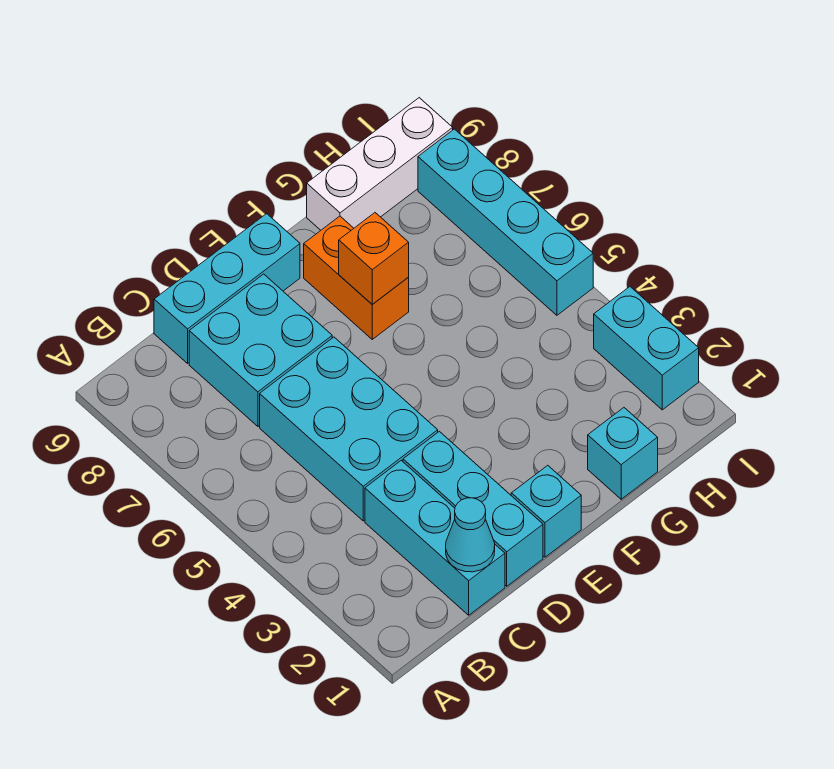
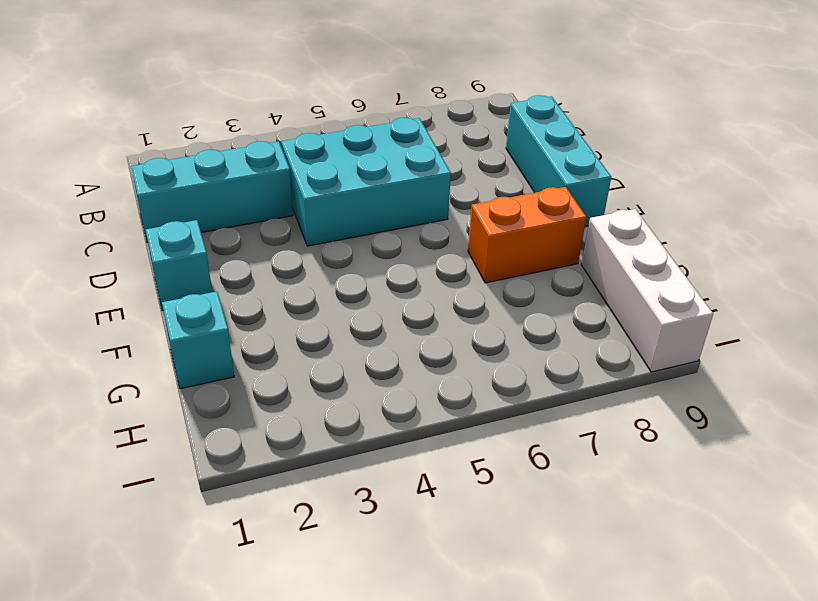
none -> cyan brick C7:D8 level 1
none -> cyan brick D1:D3 level 1
none -> cyan brick I2:I3 level 1

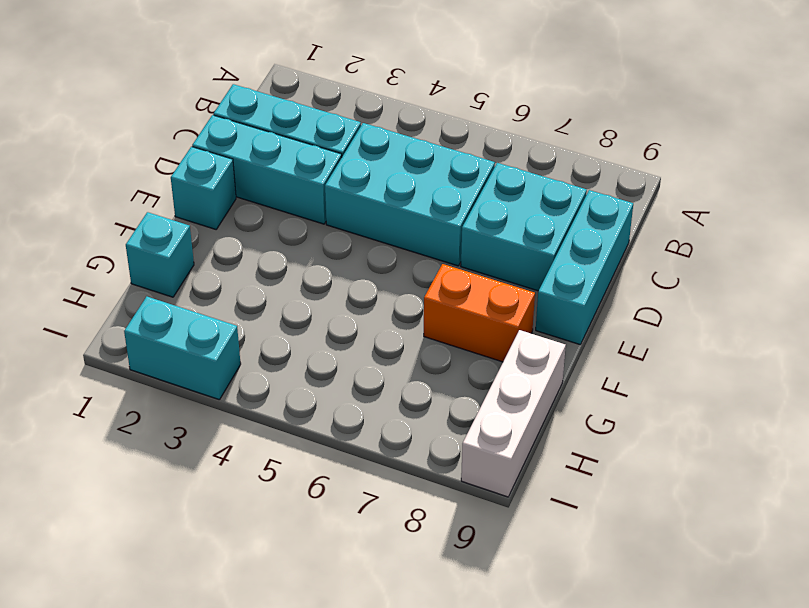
none -> cyan brick I5:I8 level 1
none -> cyan cone C1 level 2
none -> orange brick F7 level 2

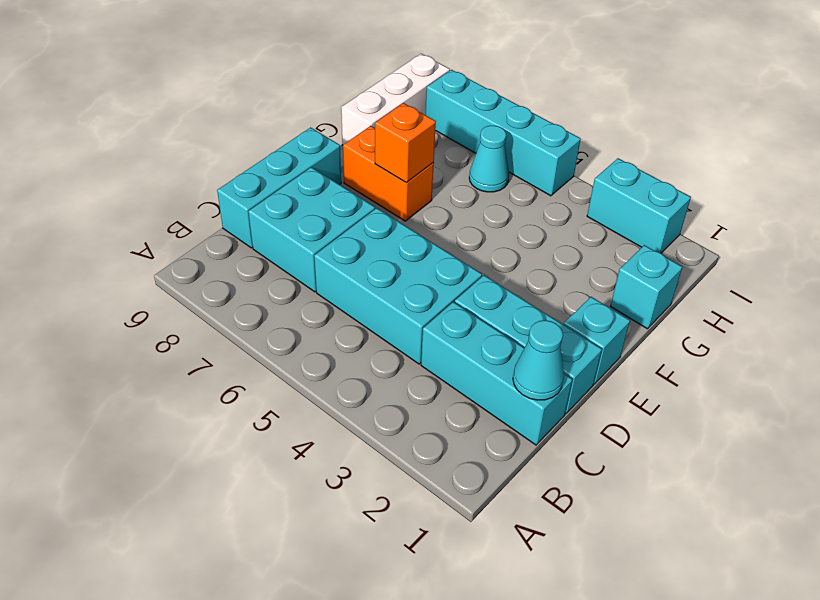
cyan cone H6 level 1 -> none

